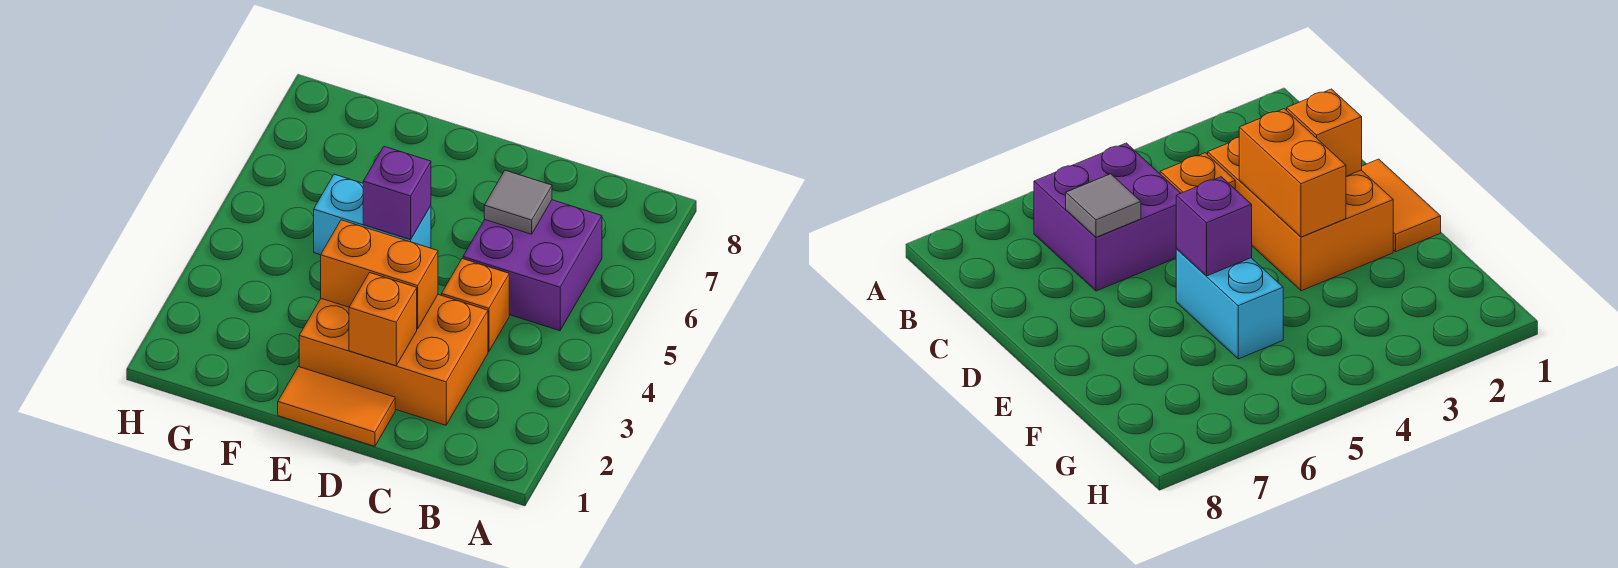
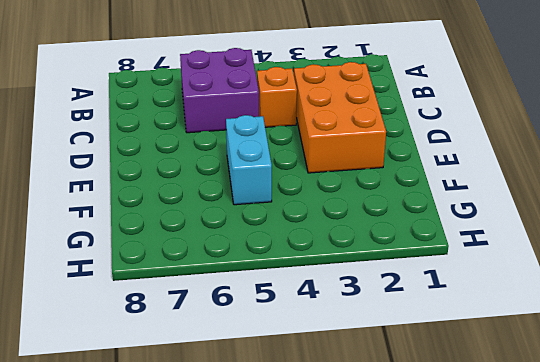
none -> orange tile D1:E1 level 1
none -> grey tile C6 level 2

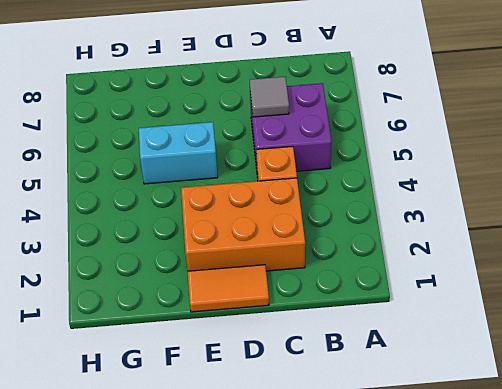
none -> orange brick D2 level 2
none -> orange brick D3:E3 level 2

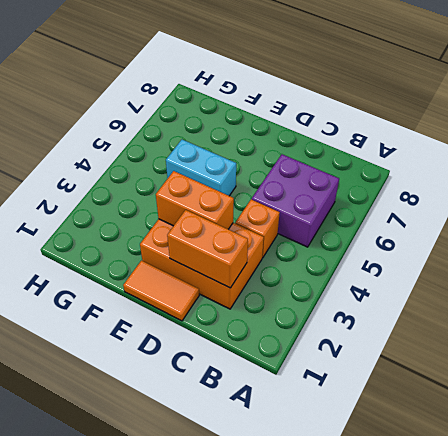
orange brick C2:D2 level 2 -> orange brick D2 level 2
none -> grey tile C6 level 2
none -> purple brick E5 level 2

